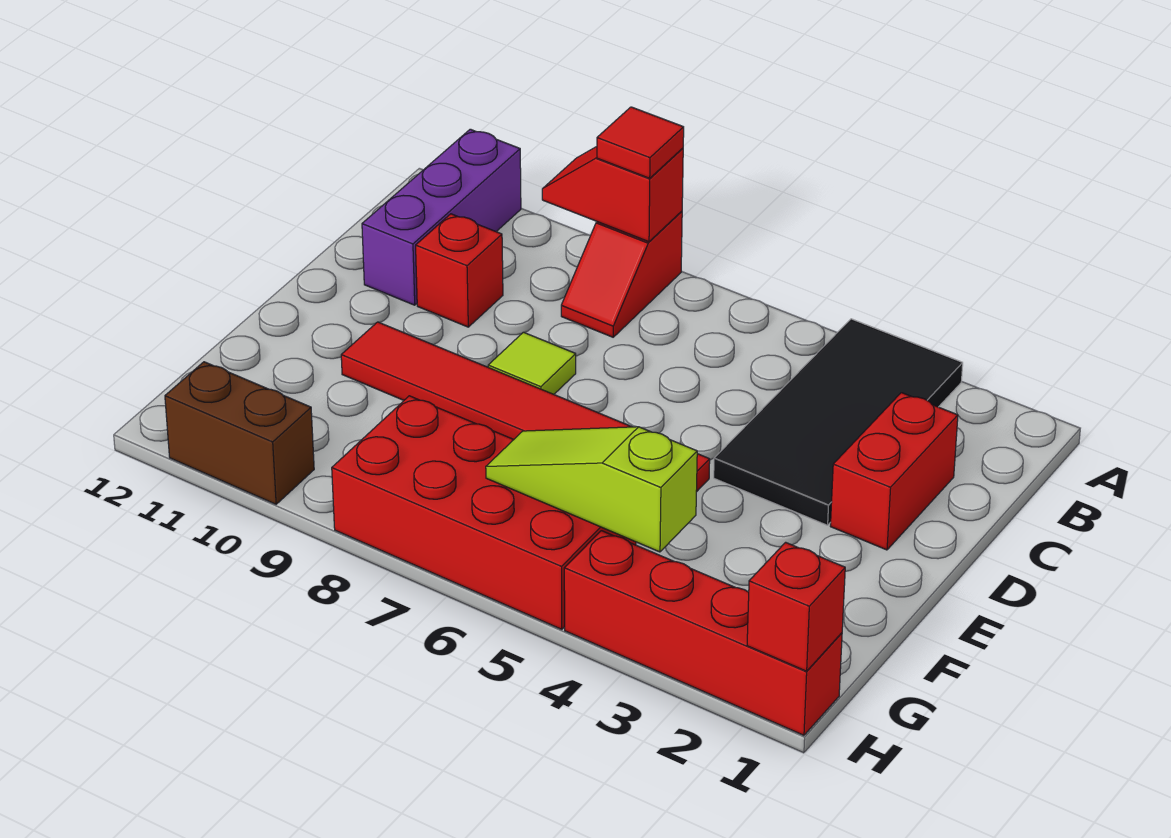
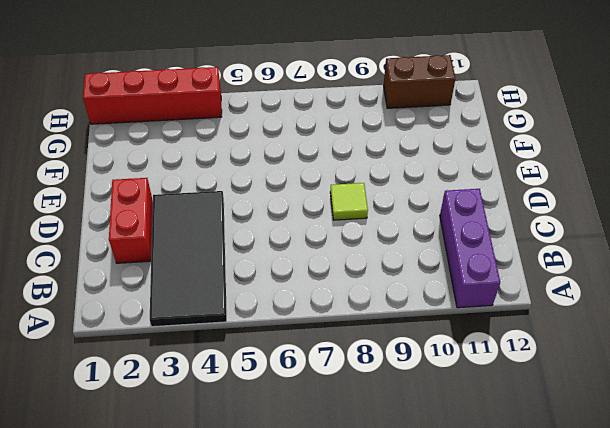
none -> red slope A8:B8 level 1 top A
none -> red brick C10 level 1
none -> red tile E5:E10 level 1

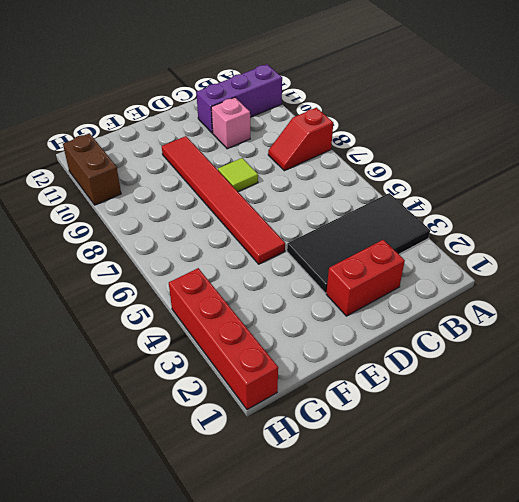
pink brick C10 level 1 -> red brick C10 level 1
none -> red brick G5:H8 level 1
none -> red slope A8:A9 level 2 top 8
none -> lime slope G4:G6 level 2 top 4

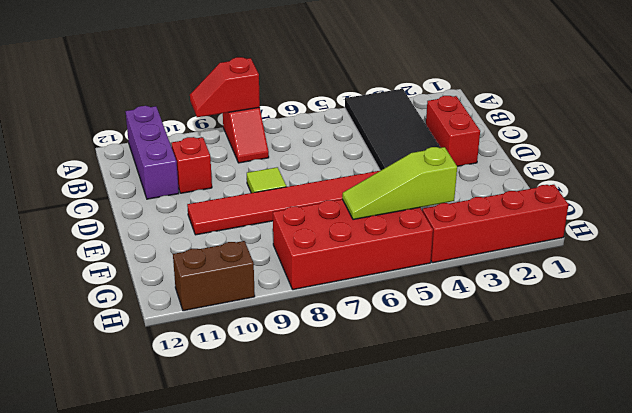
none -> red brick H1 level 2
none -> red tile A8 level 3

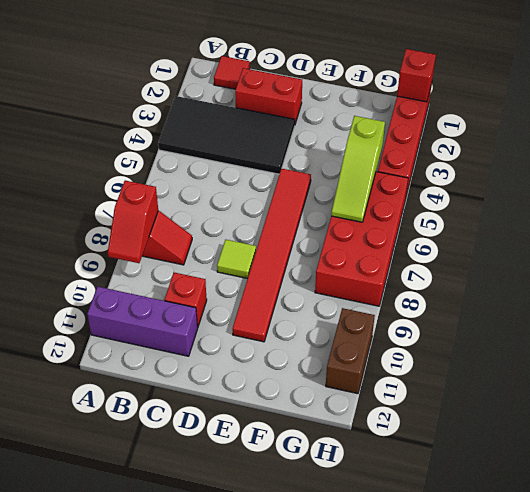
red tile B1 level 1 -> red tile A8 level 3

